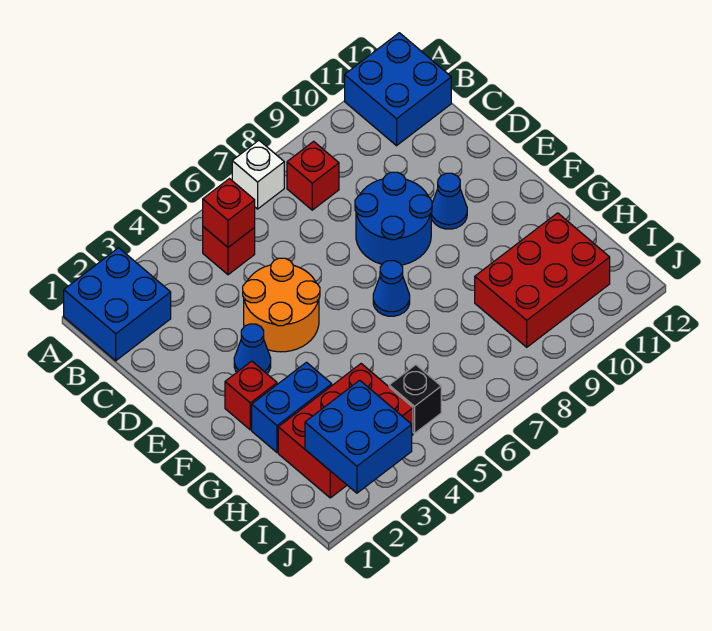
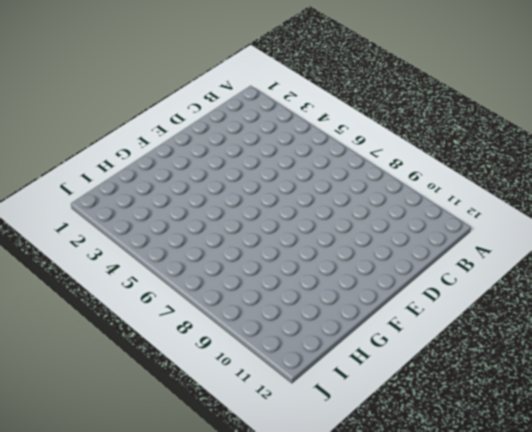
none -> blue brick A1:B2 level 1
none -> white brick A7 level 1
none -> blue brick A11:B12 level 1

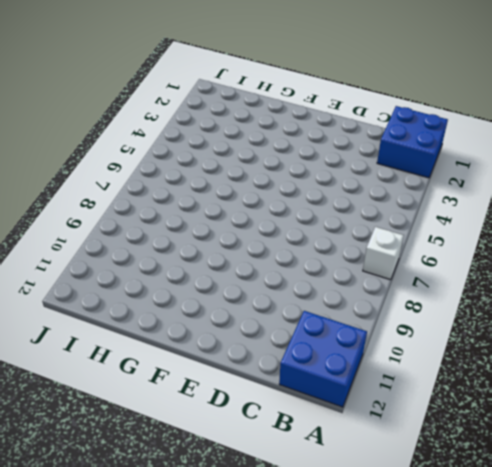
none -> red brick B5 level 1
none -> red brick B8 level 1
none -> orange round brick D4:E5 level 1

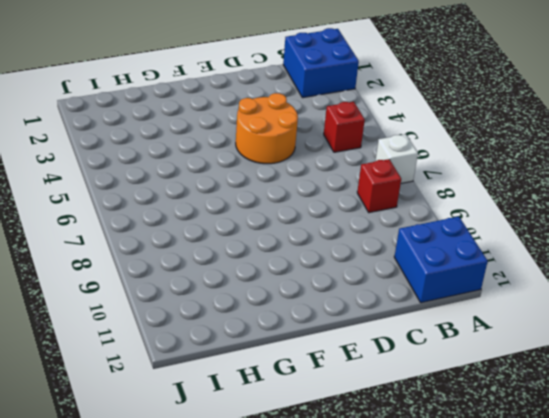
none -> blue round brick D8:E9 level 1
none -> blue cone E3 level 1
none -> blue cone E10 level 1

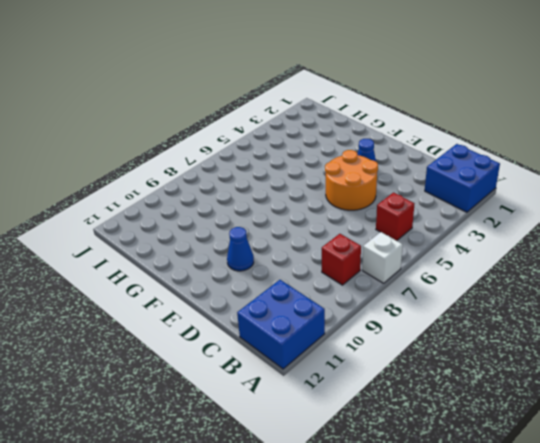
none -> blue round brick D8:E9 level 1
none -> red brick F2 level 1
none -> blue cone F7 level 1

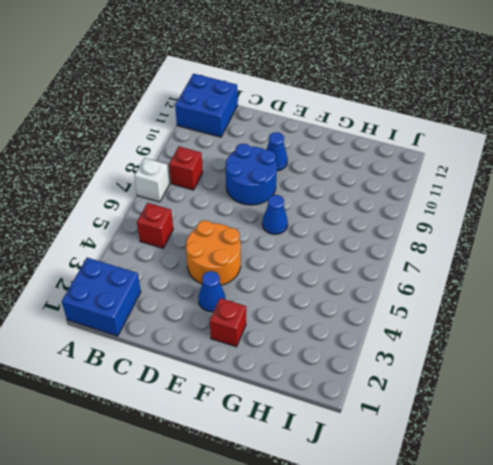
none -> blue brick G2:G3 level 1
none -> red brick H2:I4 level 1
none -> red brick H9:I11 level 1

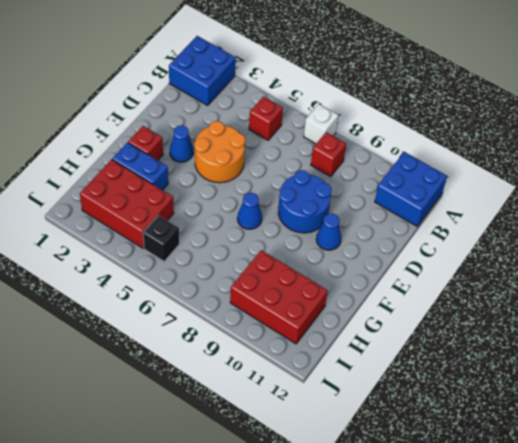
none -> red brick B5 level 2
none -> blue brick I2:J3 level 2

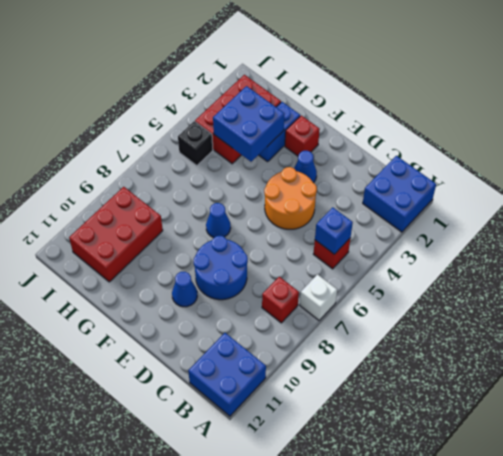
blue brick B5 level 2 -> red brick B5 level 2
blue brick G3:H4 level 2 -> blue brick I2:J3 level 2

